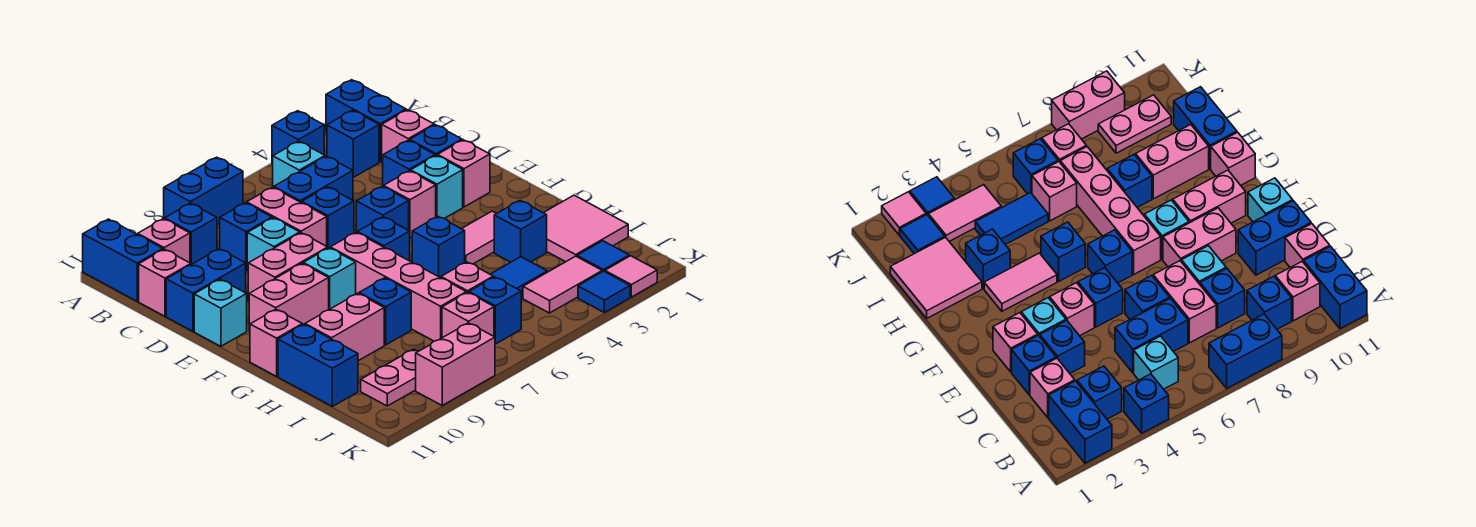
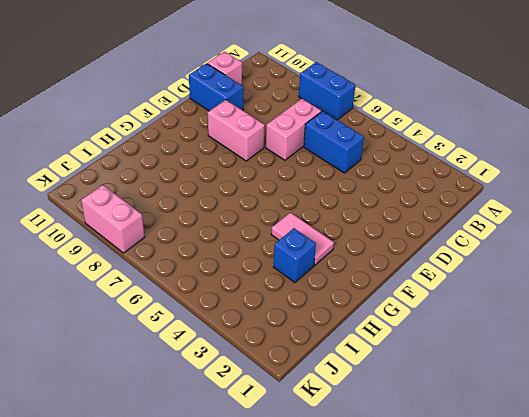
none -> blue brick A2:B2 level 1
none -> blue brick A4 level 1
none -> blue brick A11:B11 level 1
none -> blue brick B3 level 1

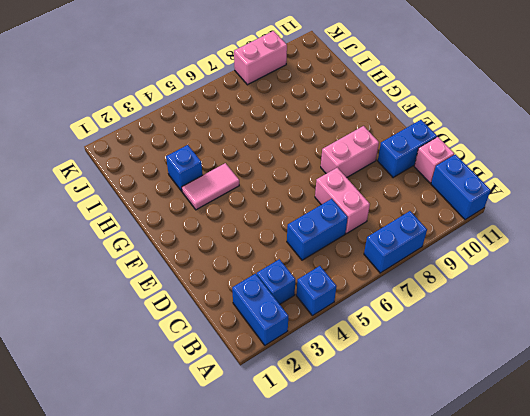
none -> cyan brick B5 level 1
none -> blue brick B9 level 1
none -> pink brick B10 level 1
none -> pink brick C2 level 1

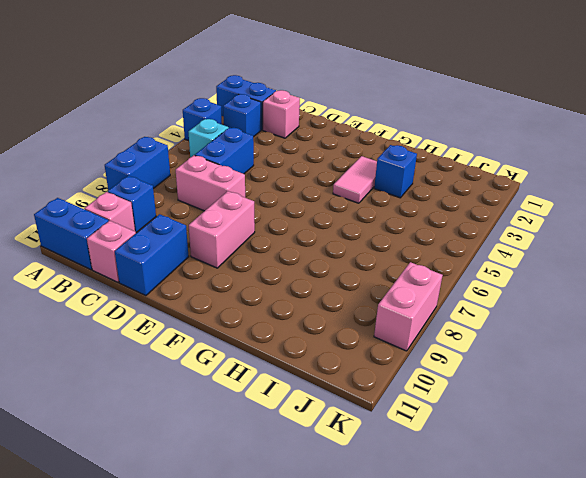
none -> blue brick C8 level 1
none -> blue brick D2 level 1
none -> blue brick D3 level 1
none -> blue brick D6 level 1

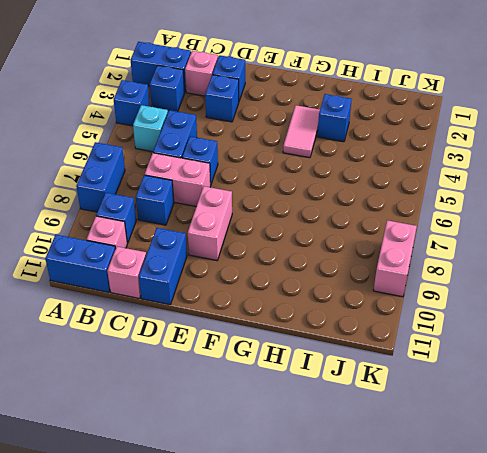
none -> cyan brick D8 level 1
none -> pink brick E2 level 1
none -> cyan brick E3 level 1
none -> pink brick E4 level 1

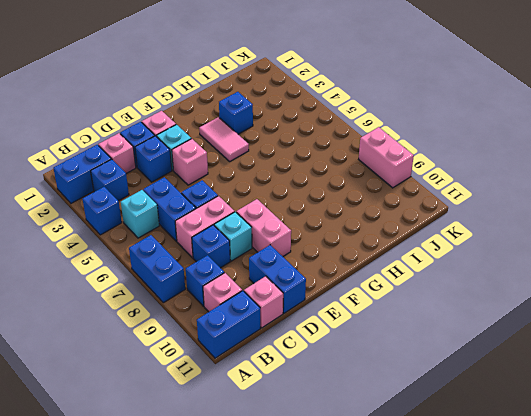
none -> blue brick E5 level 1
none -> cyan brick E11 level 1
none -> blue brick F6 level 1
none -> pink brick F7:I7 level 1

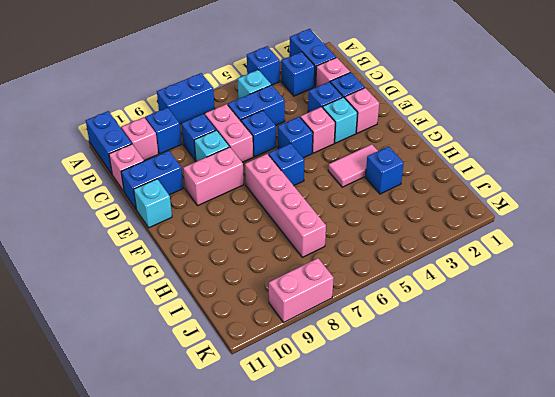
none -> cyan brick F8 level 1
none -> pink brick F9:F10 level 1
none -> blue brick G5 level 1
none -> pink brick G11 level 1

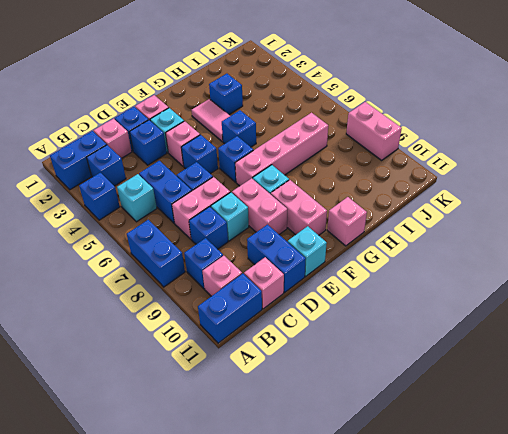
none -> pink tile H1:I2 level 1
none -> blue brick H8 level 1
none -> pink brick H9:H10 level 1
none -> blue brick H11:I11 level 1

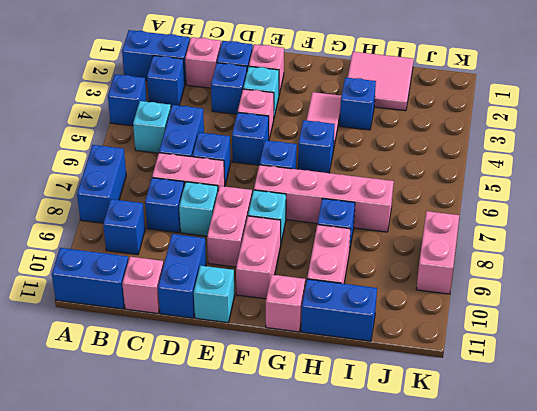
none -> pink brick B10 level 1
none -> blue tile I4:I5 level 1
none -> pink brick I6 level 1
none -> blue tile J2 level 1

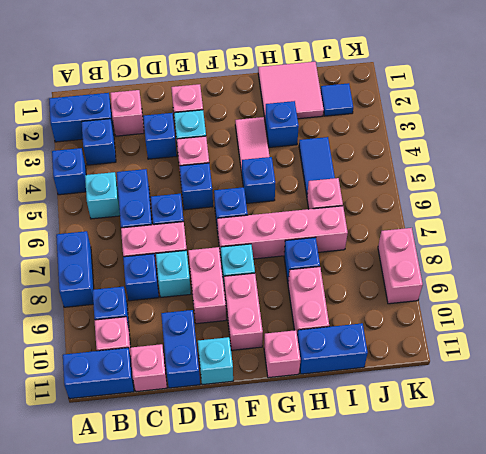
none -> blue brick D2 level 1
none -> pink tile J3:J4 level 1
none -> blue brick J6 level 1
none -> pink brick J7 level 1

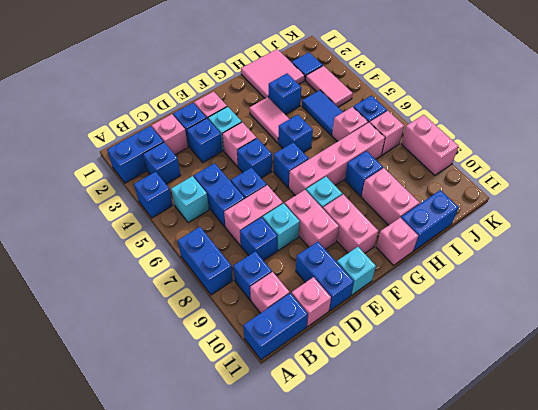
none -> pink plate J9:J10 level 1
none -> pink tile K2 level 1
none -> blue tile K3 level 1

